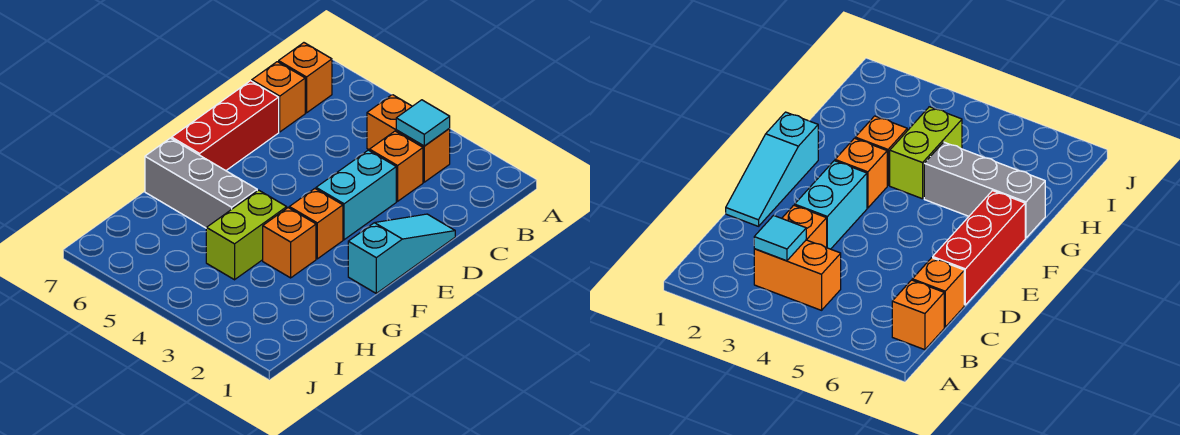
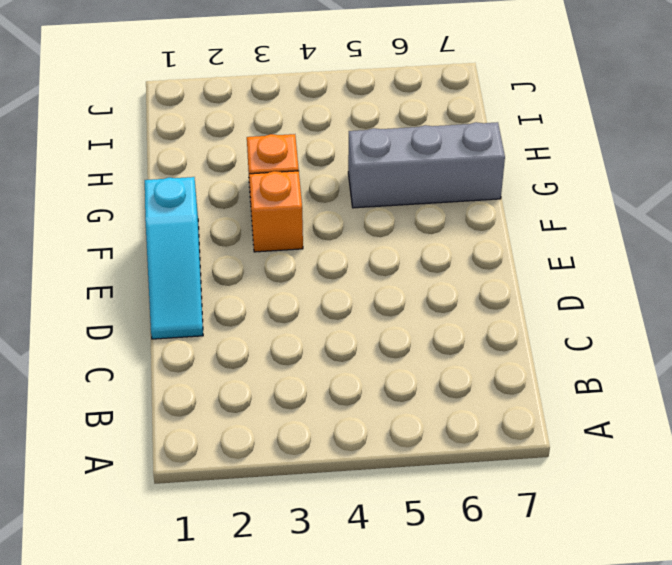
none -> orange brick B3:B4 level 1
none -> orange brick B7 level 1
none -> orange brick C3 level 1

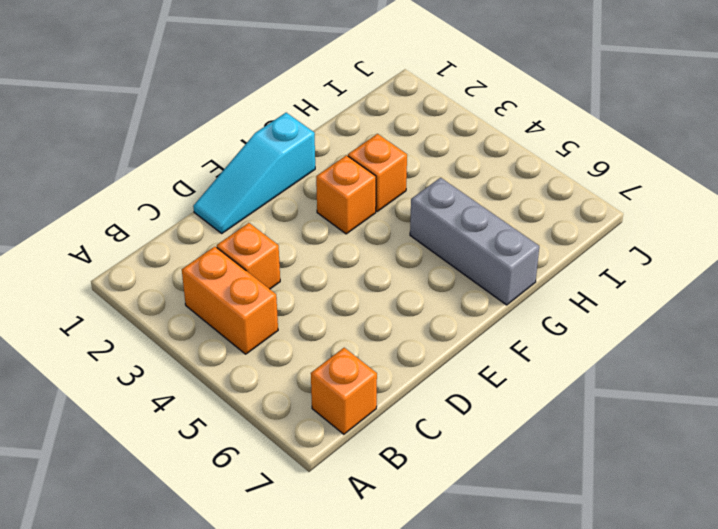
none -> orange brick C7 level 1
none -> cyan brick D3:E3 level 1
none -> red brick D7:F7 level 1

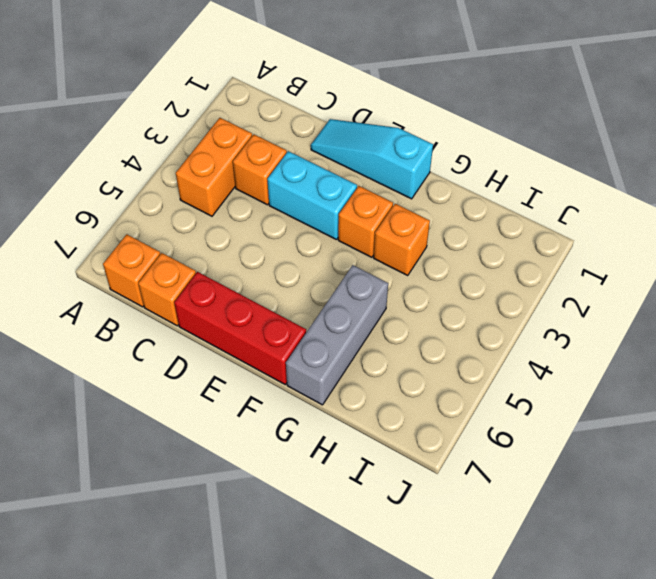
none -> lime brick G4:H4 level 1
none -> cyan tile B3 level 2

